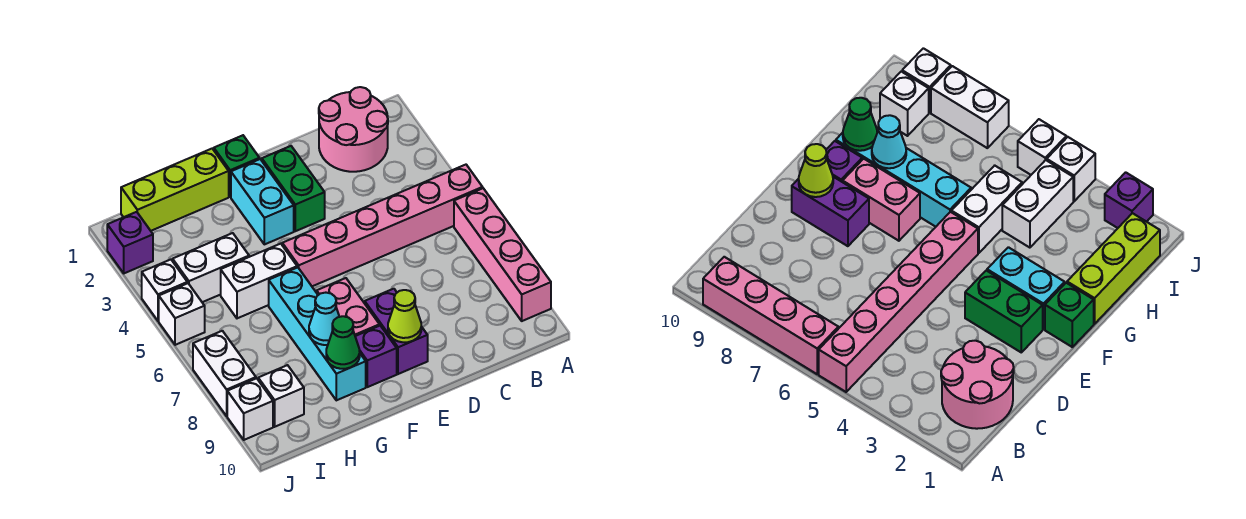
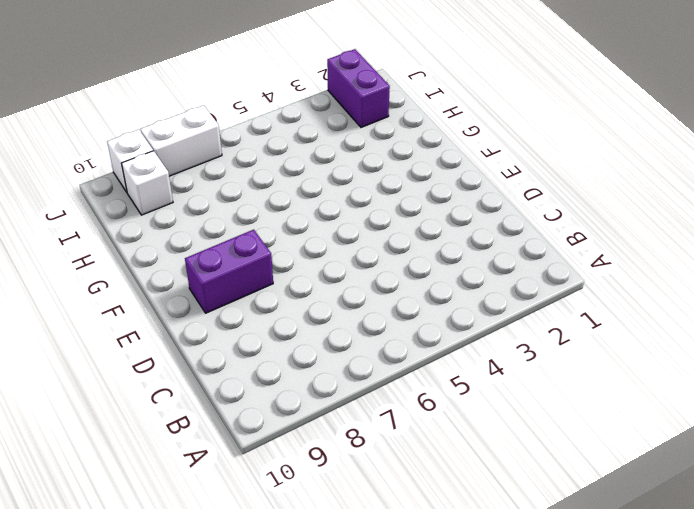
purple brick I2:J2 level 1 -> purple brick J2 level 1
none -> pink brick A5:F5 level 1
none -> pink brick A6:A9 level 1
none -> pink round brick B1:C2 level 1

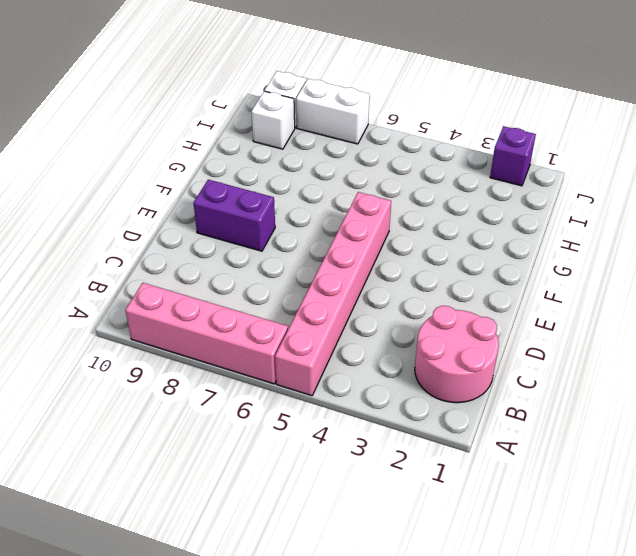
none -> green brick E2:E3 level 1
none -> green brick F1 level 1
none -> cyan brick F2:F3 level 1

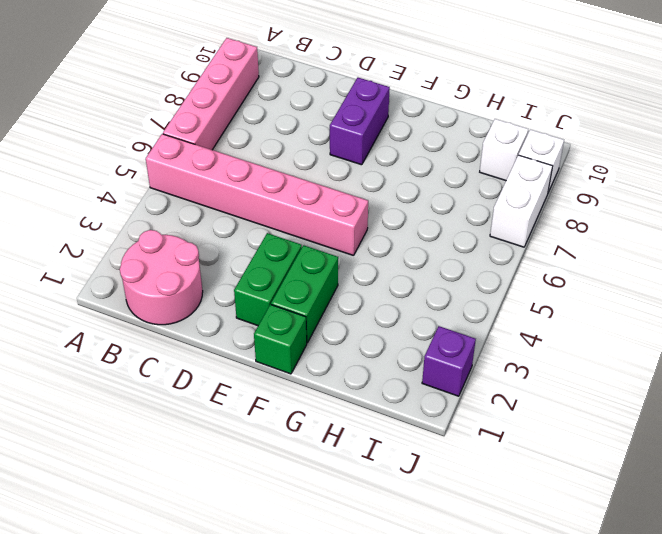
green brick F2:F3 level 1 -> cyan brick F2:F3 level 1
none -> pink brick F7:F8 level 1
none -> purple brick F9 level 1
none -> lime brick G1:I1 level 1

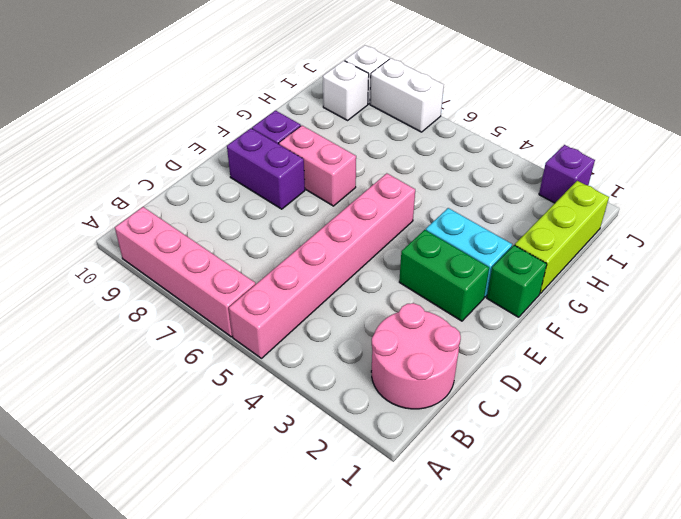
none -> white brick G5:H5 level 1
none -> cyan brick G6:G9 level 1
none -> white brick H4:I4 level 1

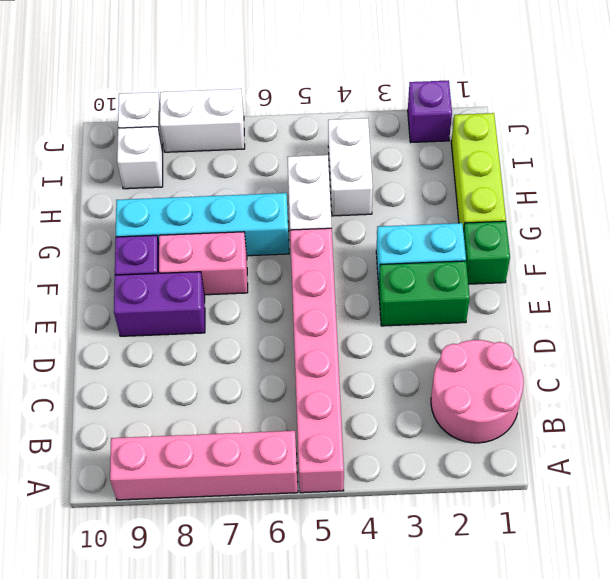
none -> white brick J4 level 1
none -> white brick J5 level 1
none -> lime cone E9 level 2

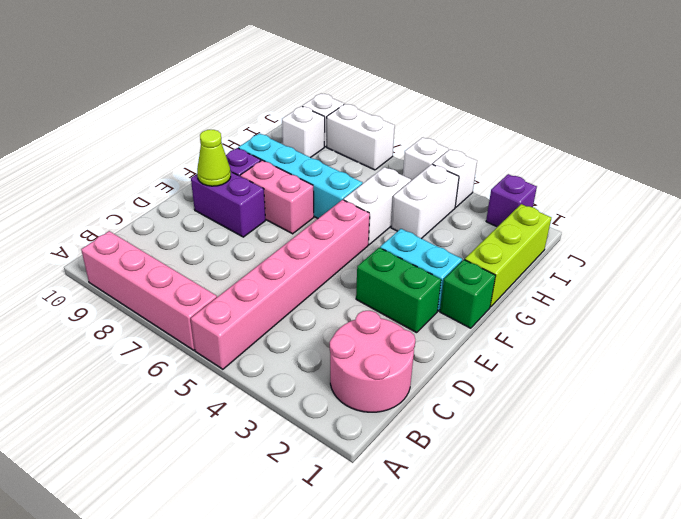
none -> cyan cone G8 level 2
none -> green cone G9 level 2

